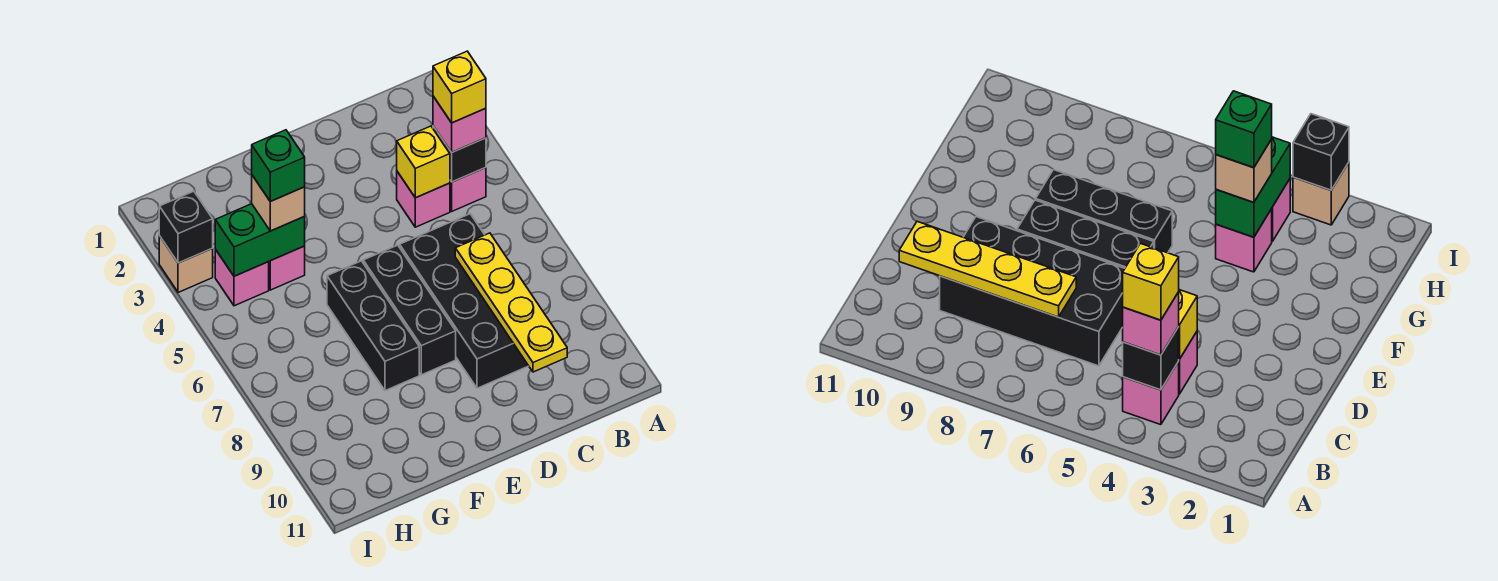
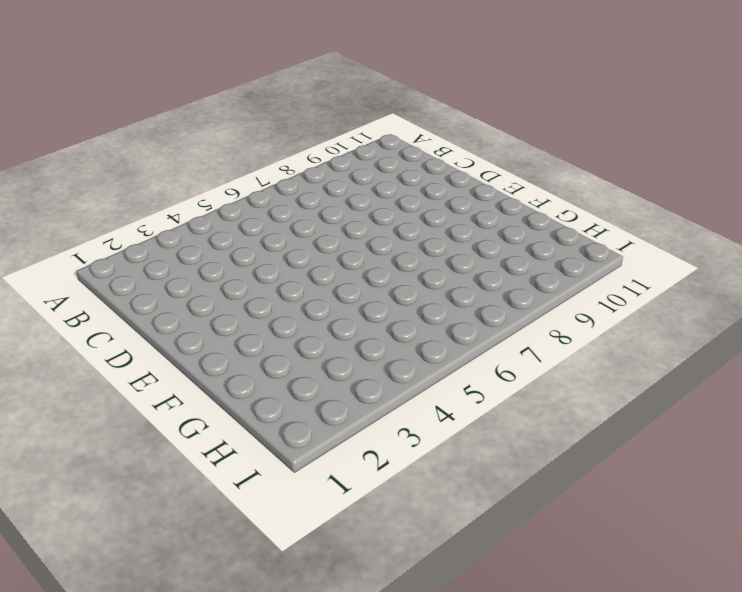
none -> pink brick B4 level 1
none -> pink brick C4 level 1
none -> black brick C6:D9 level 1

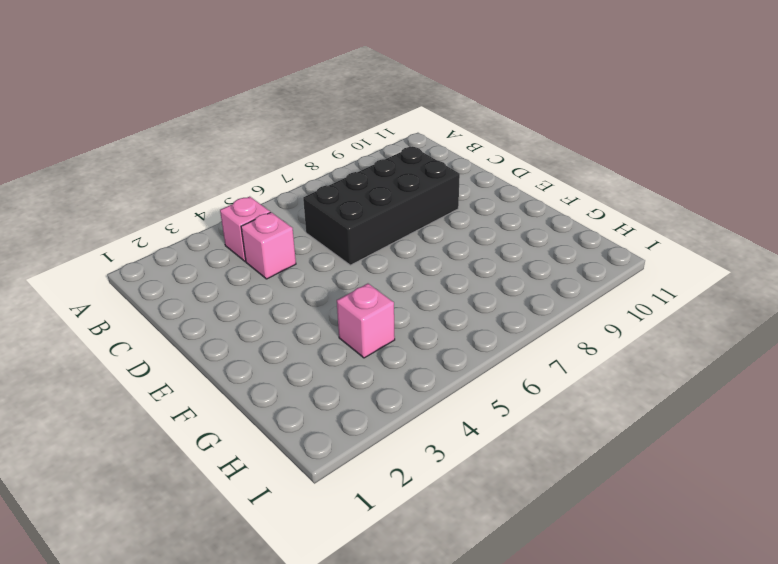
none -> black brick E6:E8 level 1
none -> black brick F6:F8 level 1
none -> pink brick H4 level 1

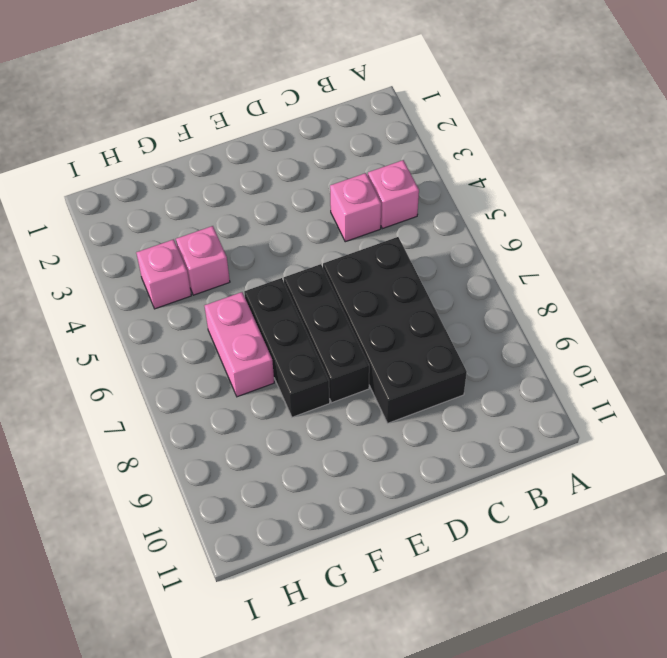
pink brick G6:G7 level 1 -> none
none -> tan brick I3 level 1
none -> black brick B4 level 2
none -> yellow brick C4 level 2

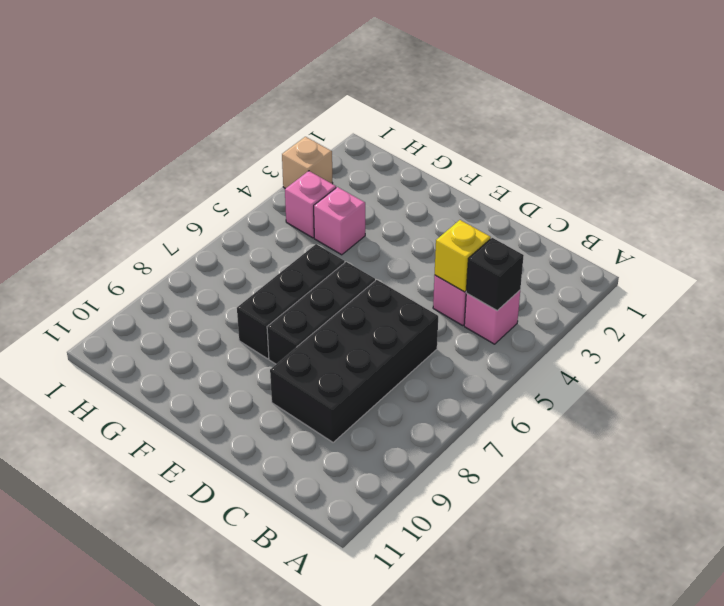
none -> yellow plate C7:C10 level 2
none -> green brick G4:H4 level 2
none -> black brick I3 level 2

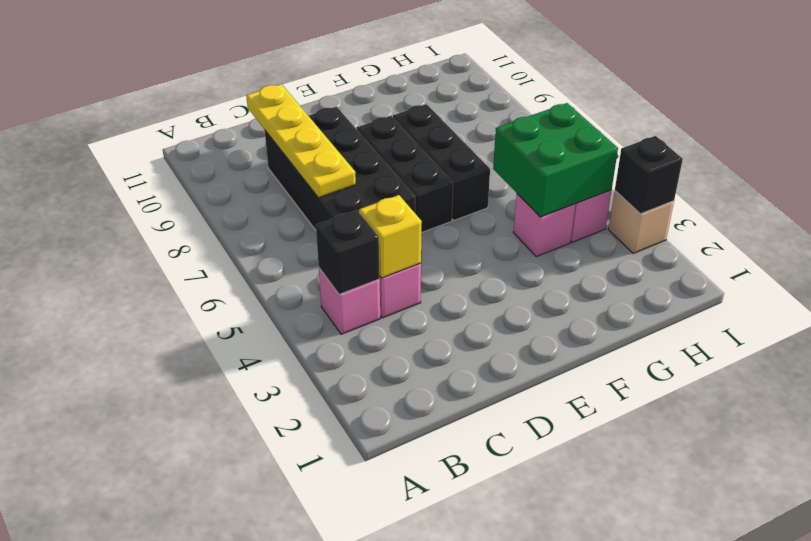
green brick G4:H5 level 2 -> green brick G4:H4 level 2
none -> pink brick B4 level 3
none -> tan brick G4 level 3
none -> yellow brick B4 level 4

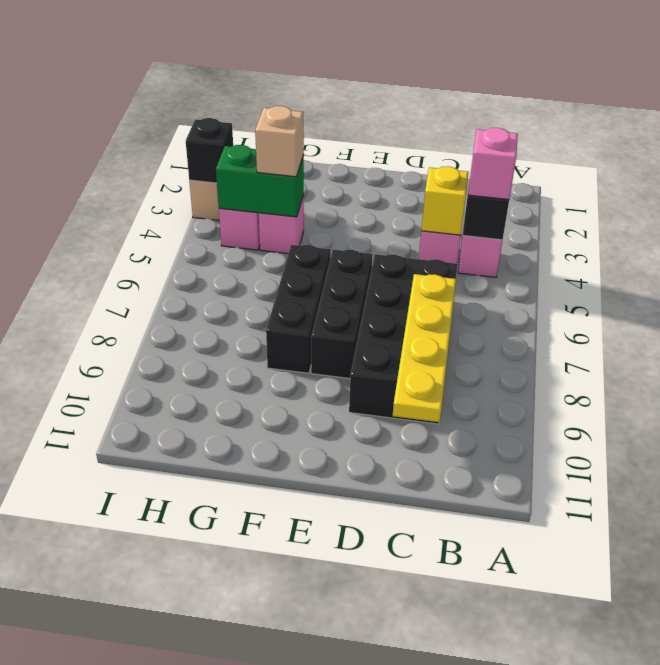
none -> yellow brick B4 level 4
none -> green brick G4 level 4

